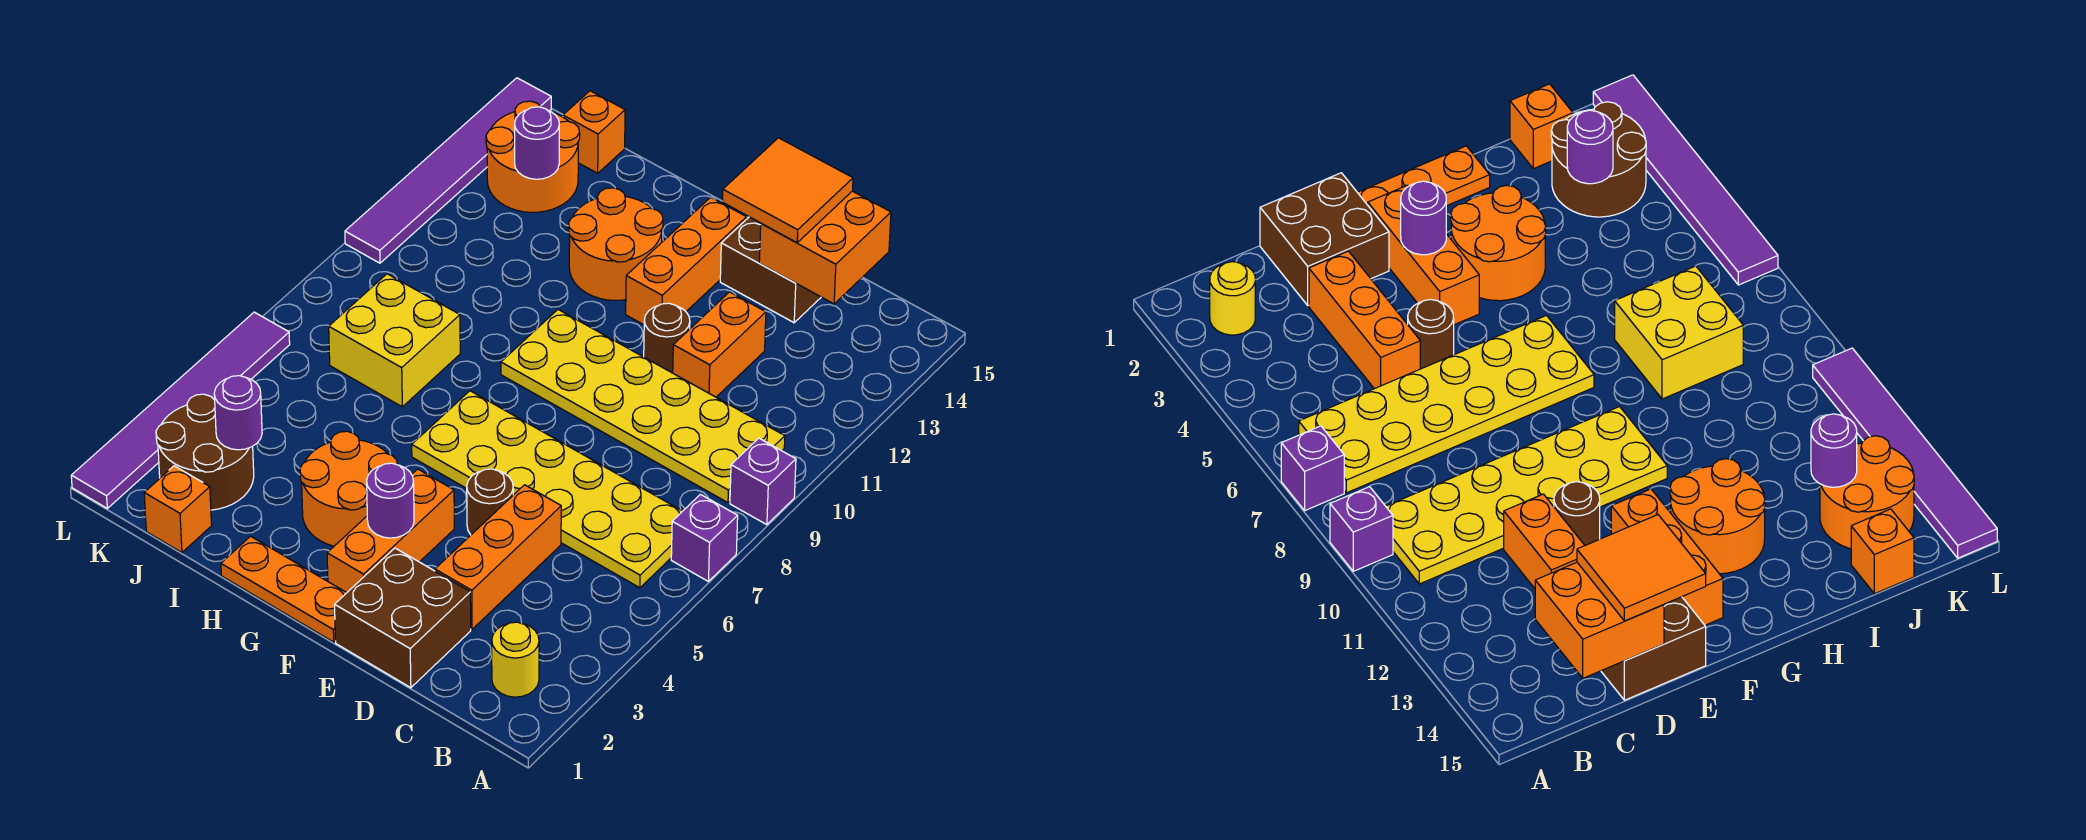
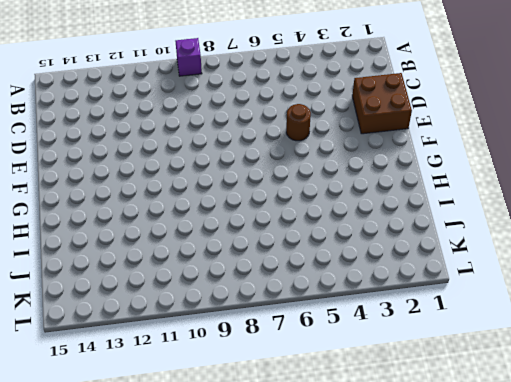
none -> purple brick A7 level 1
none -> yellow round brick B2 level 1
none -> yellow plate B6:G7 level 1

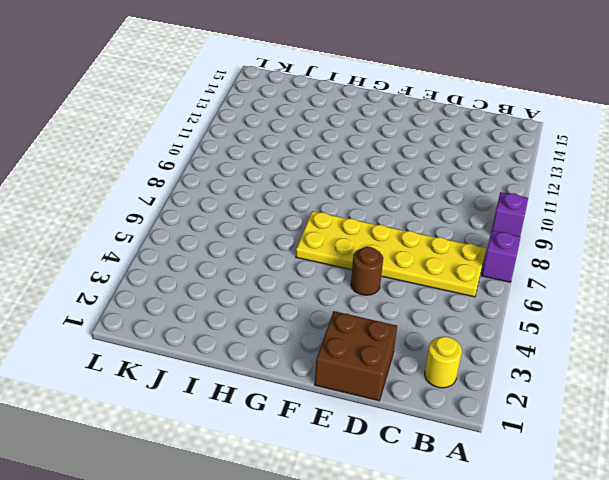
none -> yellow plate B9:G10 level 1
none -> orange brick D3:D5 level 1
none -> orange brick D11:D12 level 1

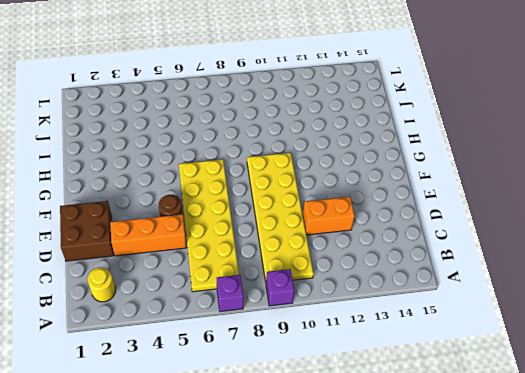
none -> brown brick D14:E15 level 1
none -> brown round brick E11 level 1
none -> orange plate F1:H1 level 1

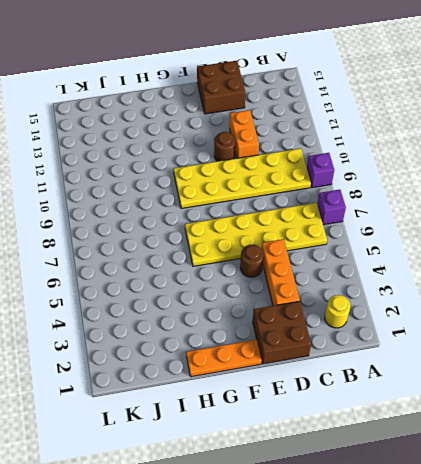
none -> orange brick F2:F4 level 1
none -> orange brick F12:F14 level 1
none -> orange round brick G3:H4 level 1

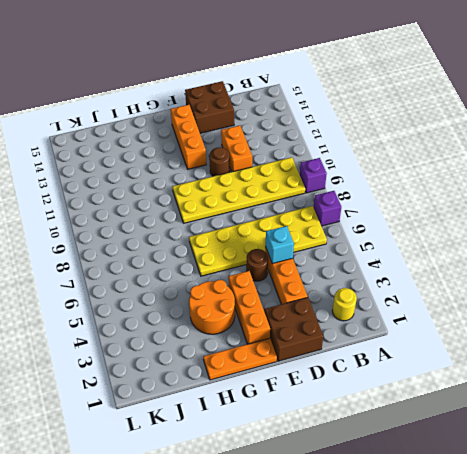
cyan brick D5 level 2 -> none
none -> orange round brick G12:H13 level 1
none -> yellow brick I7:J8 level 1
none -> orange brick J1 level 1

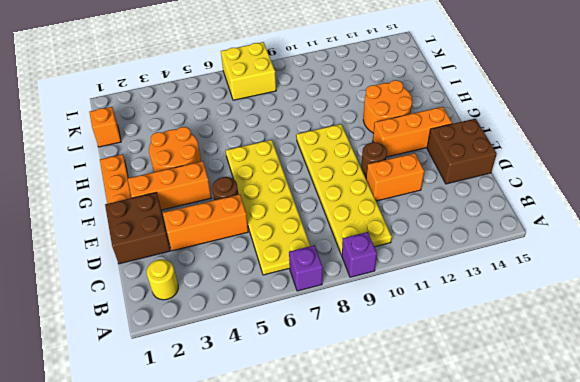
yellow brick K7:L8 level 1 -> yellow brick I7:J8 level 1
none -> brown round brick J2:K3 level 1
none -> orange round brick J13:K14 level 1
none -> orange brick J15 level 1

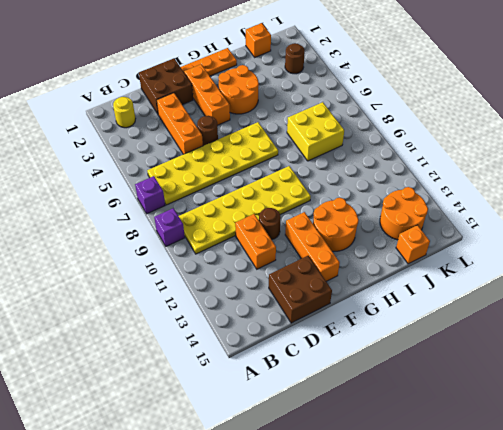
brown round brick K3 level 1 -> brown round brick J2:K3 level 1
none -> purple tile L1:L6 level 1
none -> purple tile L10:L15 level 1
none -> orange brick C14:D15 level 2

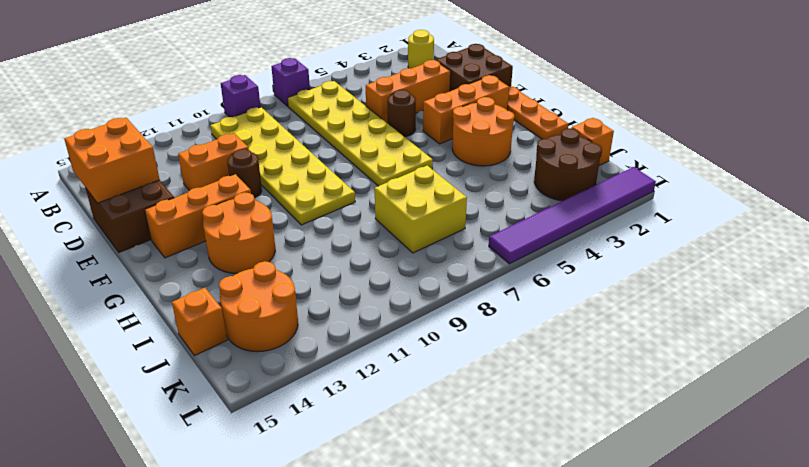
none -> purple tile L10:L15 level 1
none -> purple round brick F3 level 2
none -> purple round brick J3 level 2

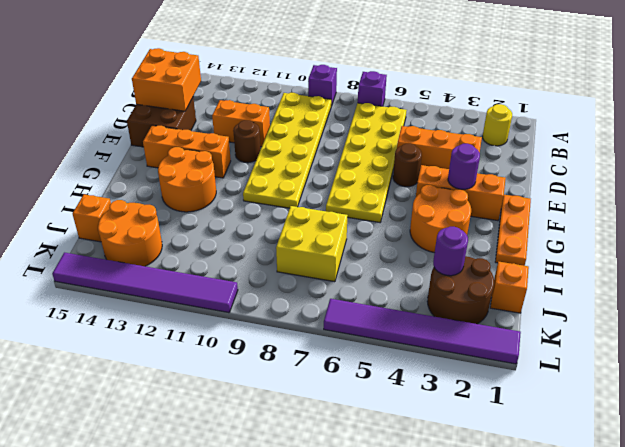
none -> brown brick D1:E2 level 1
none -> purple round brick J13 level 2
none -> orange tile D14:E15 level 3

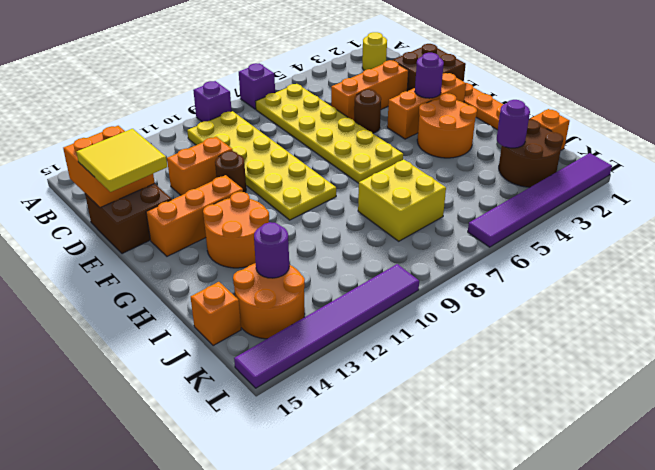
yellow tile D14:E15 level 3 -> orange tile D14:E15 level 3

